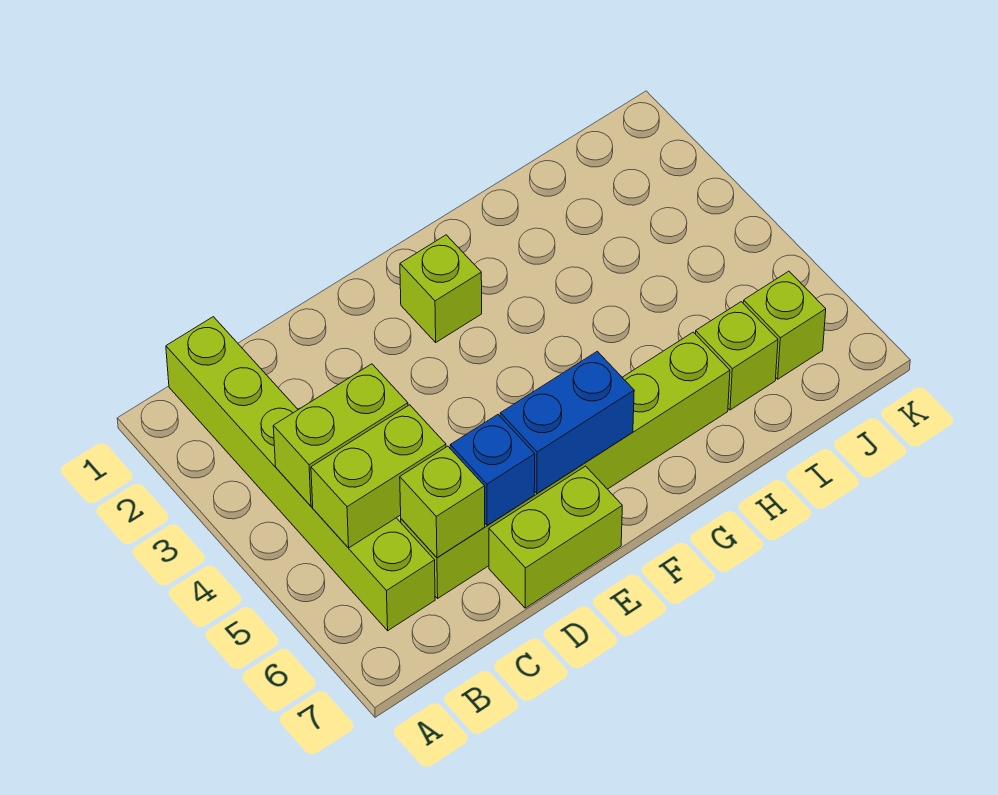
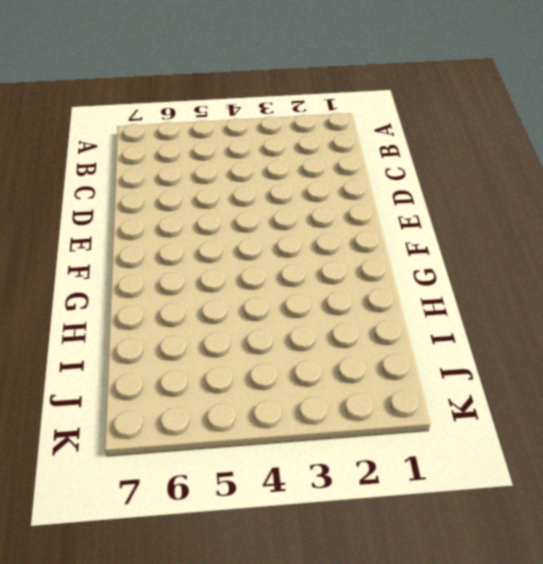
none -> lime brick B1:B6 level 1
none -> lime brick C6:H6 level 1

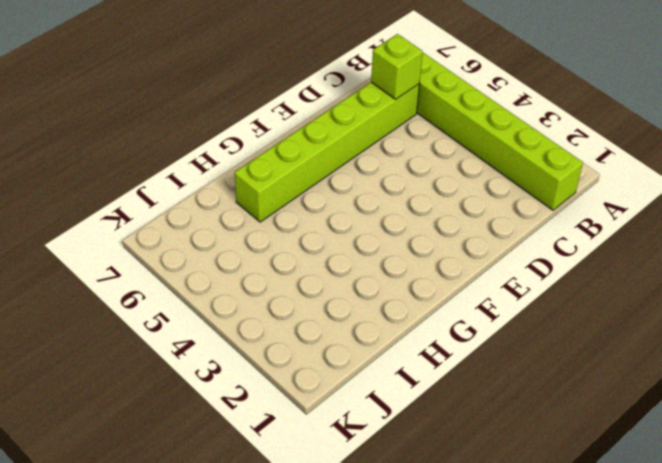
none -> lime brick D7:E7 level 1
none -> lime brick F2 level 1

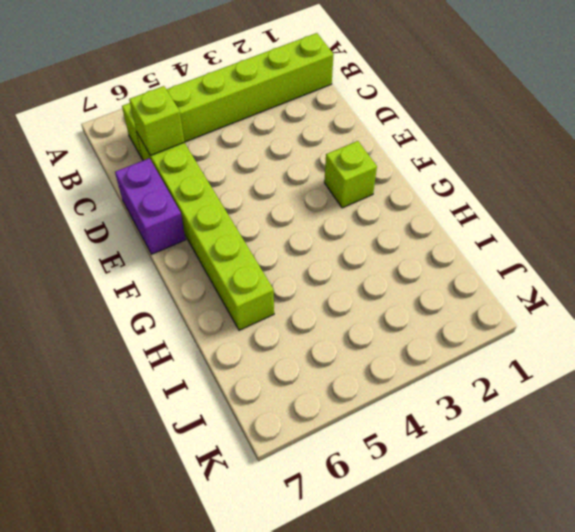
purple brick D7:E7 level 1 -> lime brick D7:E7 level 1
none -> lime brick I6 level 1
none -> lime brick J6 level 1

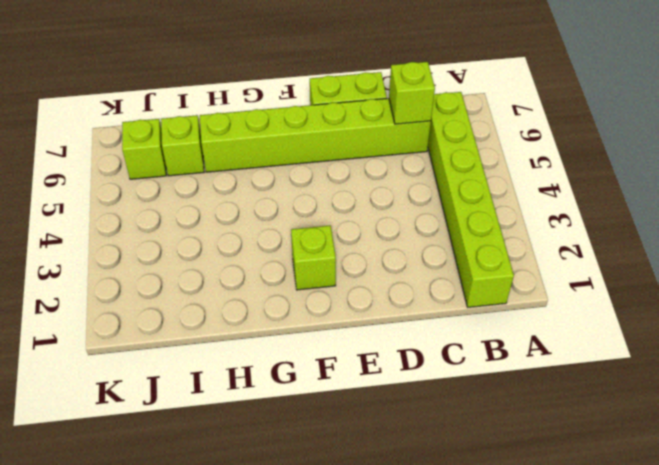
none -> lime brick B4:C4 level 2
none -> lime brick B5:C5 level 2

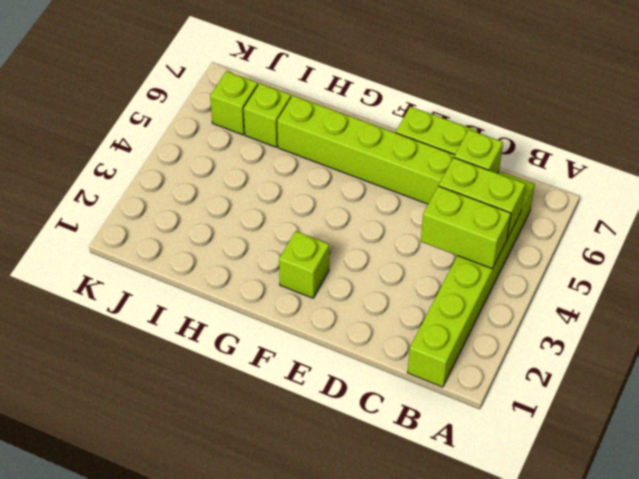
none -> blue brick D6 level 2
none -> blue brick E6:F6 level 2

